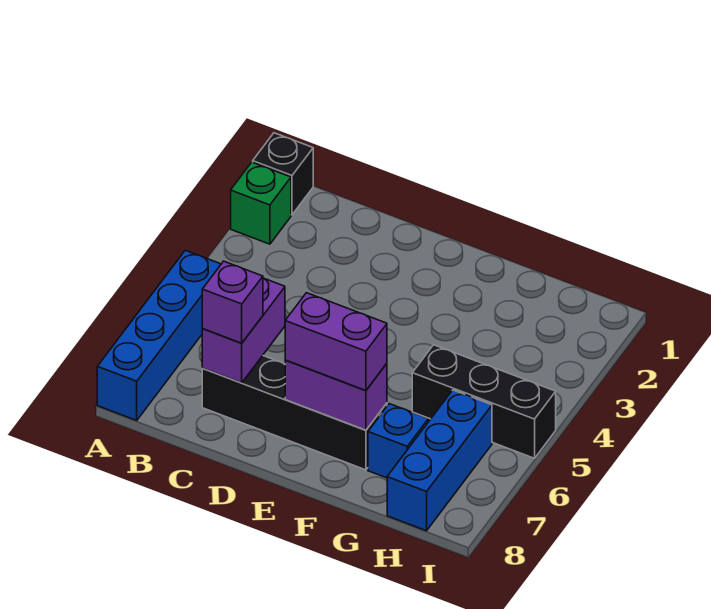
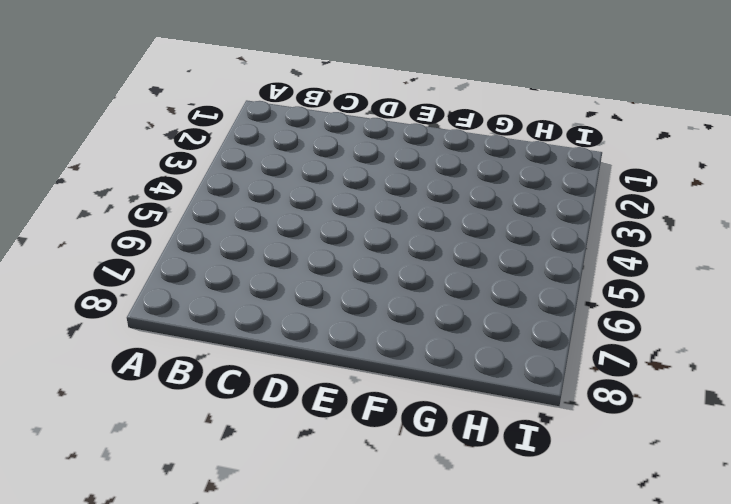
none -> black brick A1 level 1
none -> green brick A2 level 1

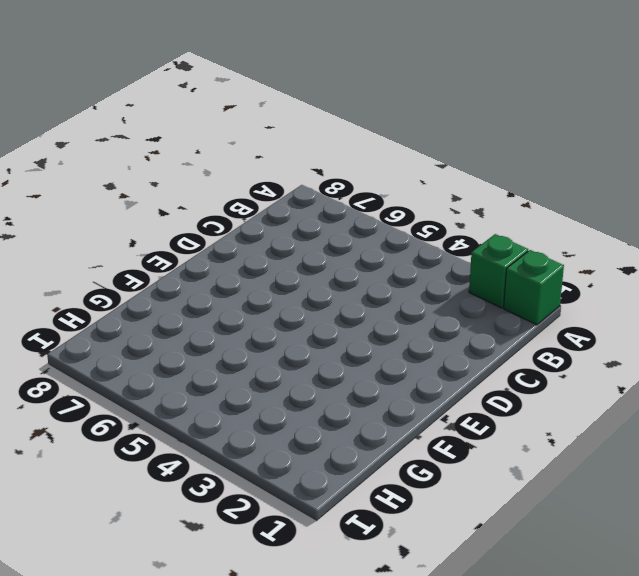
green brick A1 level 1 -> black brick A1 level 1
none -> blue brick A5:A8 level 1
none -> black brick C7:F7 level 1

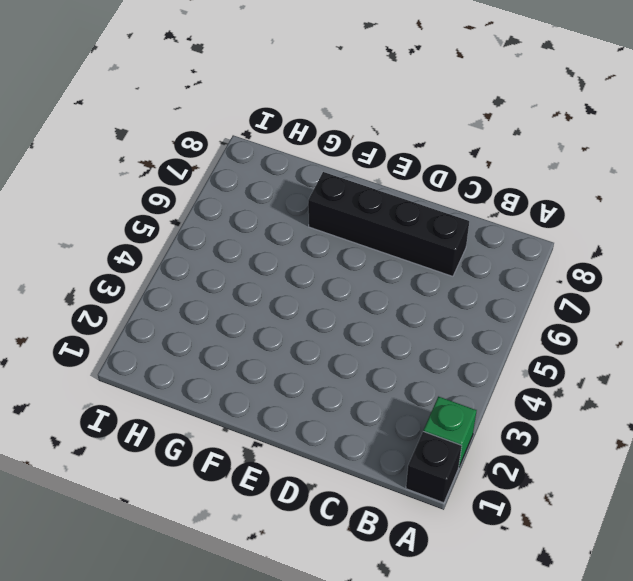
none -> blue brick A5:A8 level 1
none -> black brick G5:I5 level 1

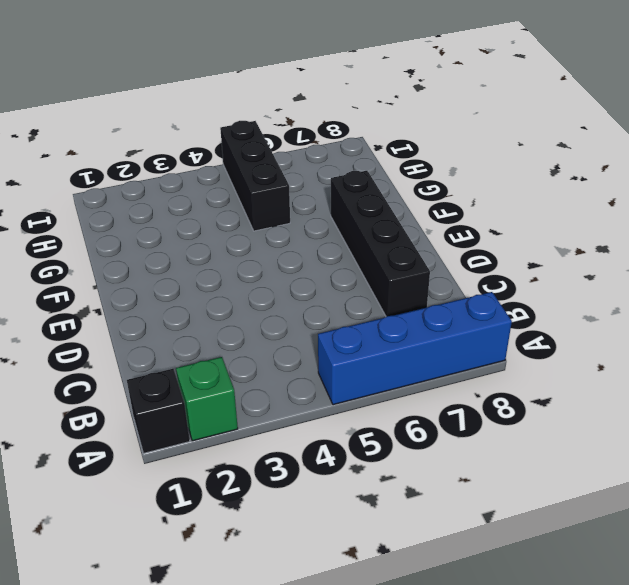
none -> blue brick G7 level 1
none -> blue brick H6:H8 level 1

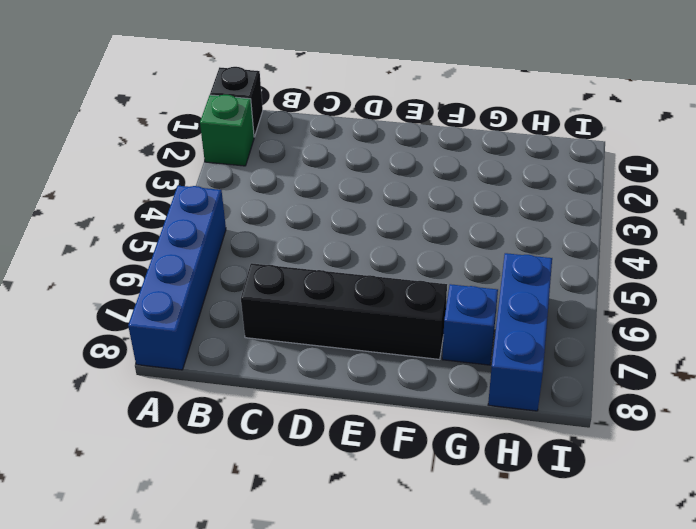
none -> black brick G5:I5 level 1
none -> purple brick C6:C7 level 2

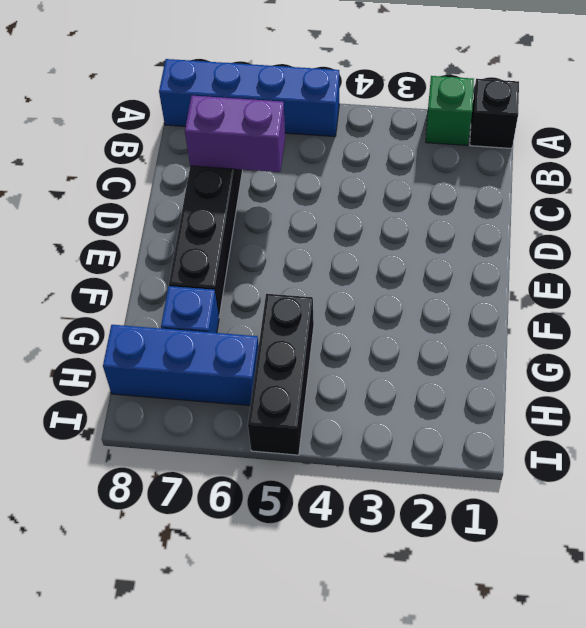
none -> purple brick E7:F7 level 2
none -> purple brick C7 level 3

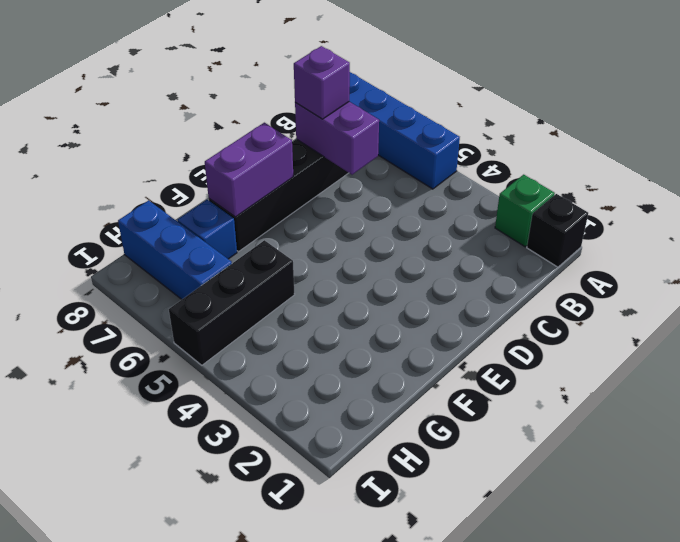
none -> purple brick E7:F7 level 3

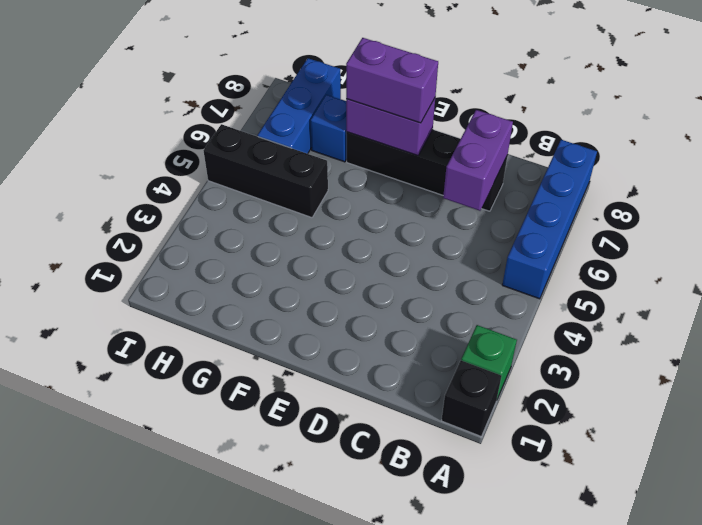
none -> purple brick C7 level 3

